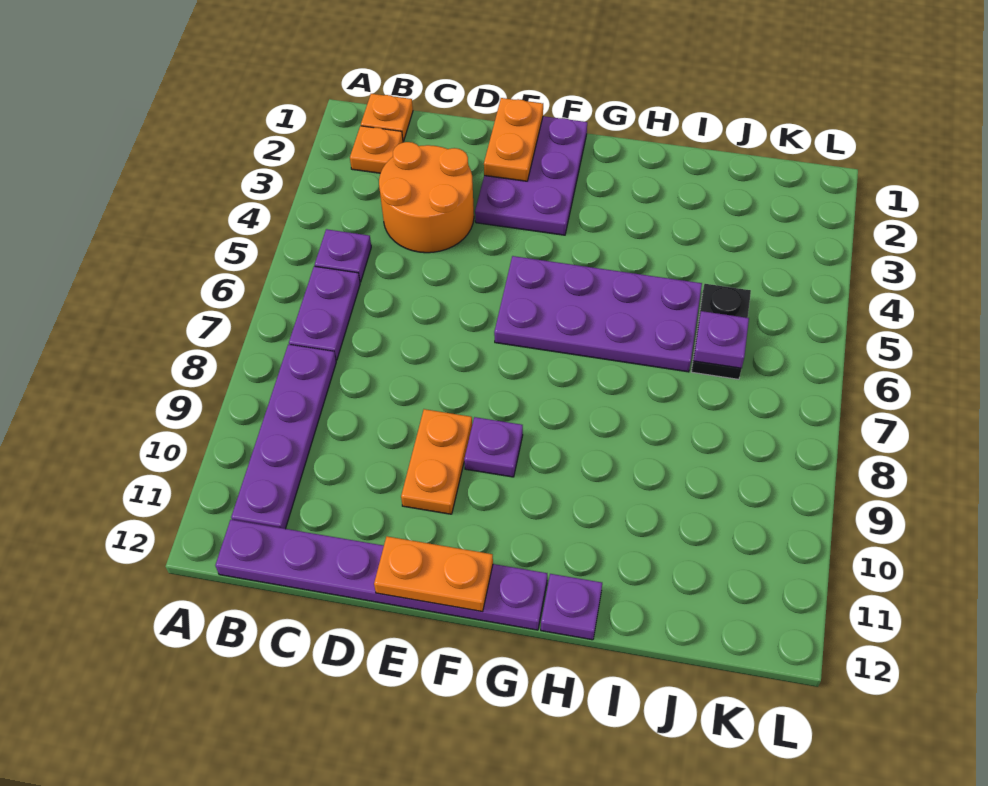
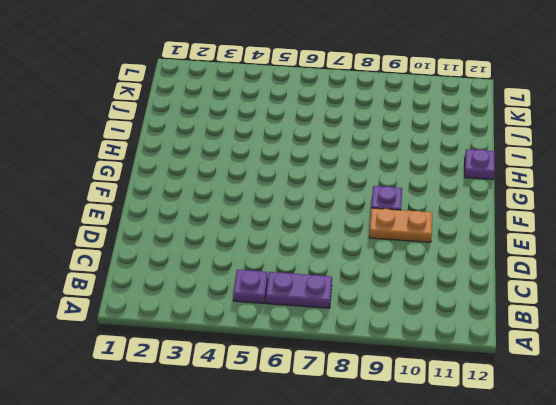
none -> orange plate B1 level 1
none -> orange plate B2 level 1
none -> purple plate B8:B11 level 1

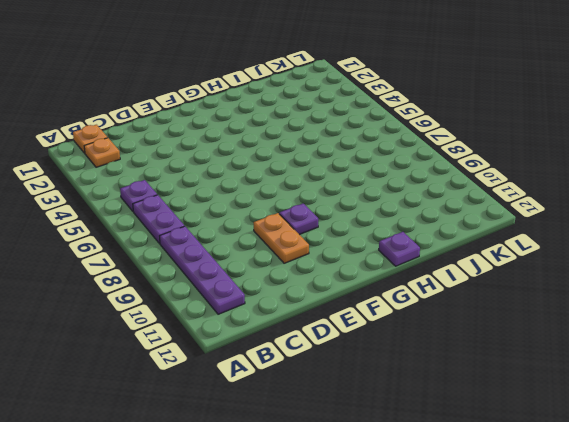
none -> purple plate B12:G12 level 1
none -> orange round brick C3:D4 level 1
none -> purple plate E1:F3 level 1

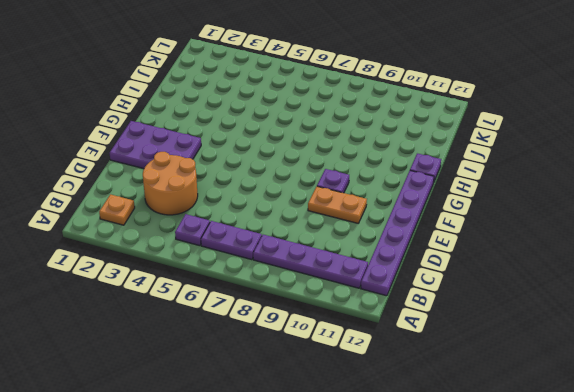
none -> orange plate B1 level 1
none -> purple plate F5:I6 level 1
none -> black plate J5:J6 level 1

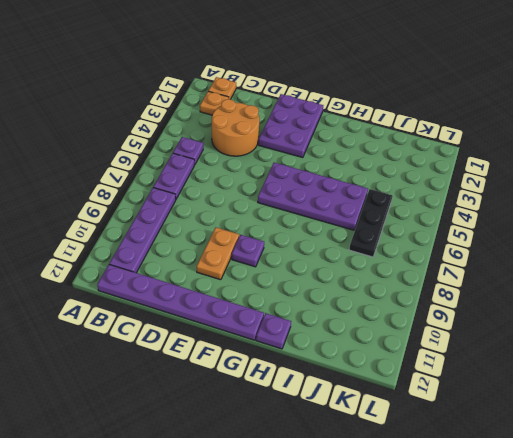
black plate J5:J7 level 1 -> black plate J5:J6 level 1
none -> orange plate E1:E2 level 2
none -> orange plate E12:F12 level 2
none -> purple plate J6 level 2

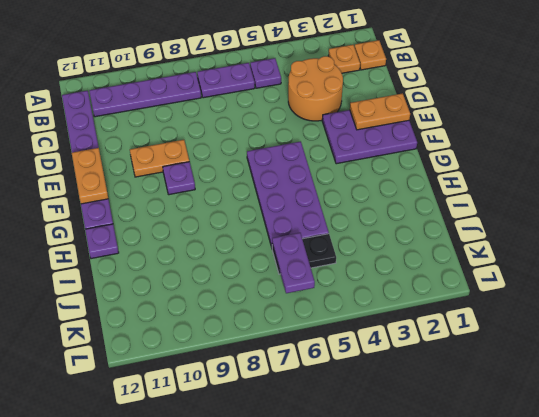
purple plate J6:K6 level 2 -> purple plate J6 level 2

